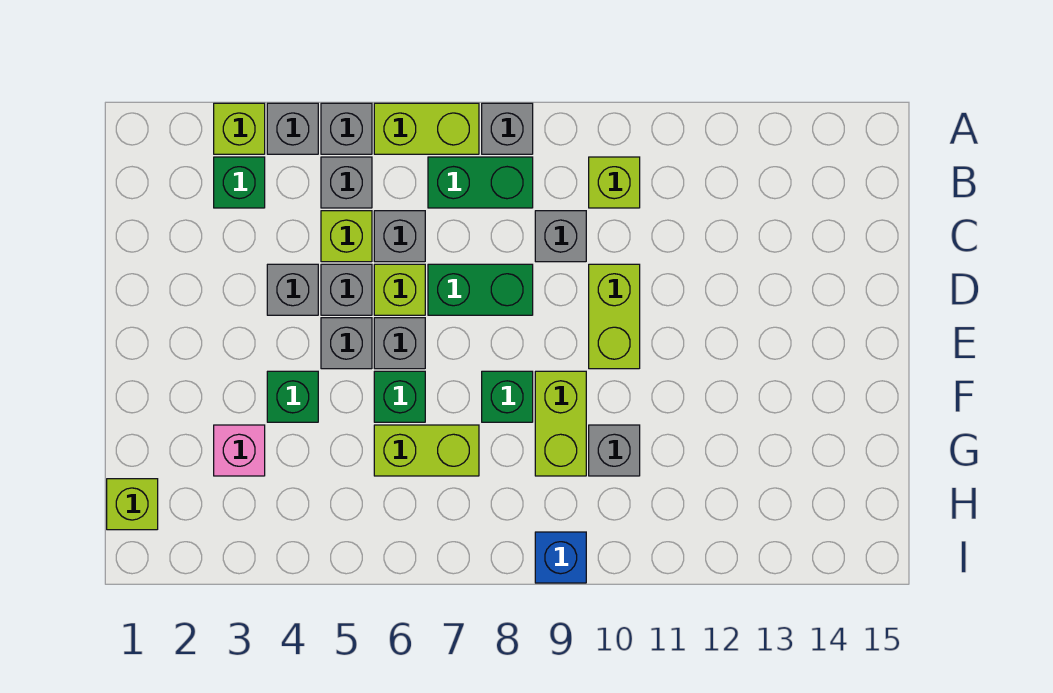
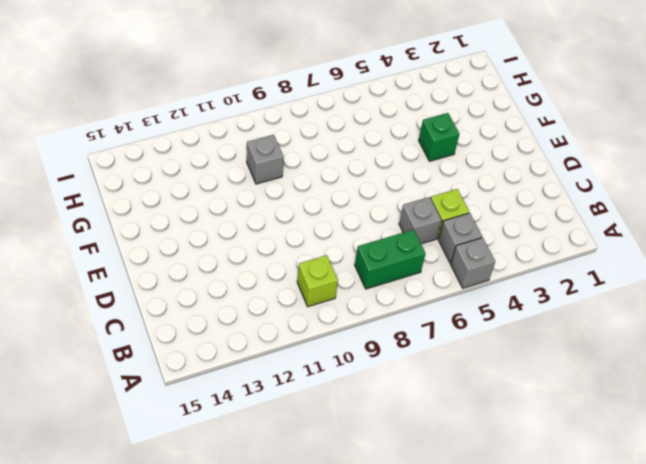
none -> lime brick A3 level 1
none -> grey brick A4 level 1
none -> lime brick A6:A7 level 1

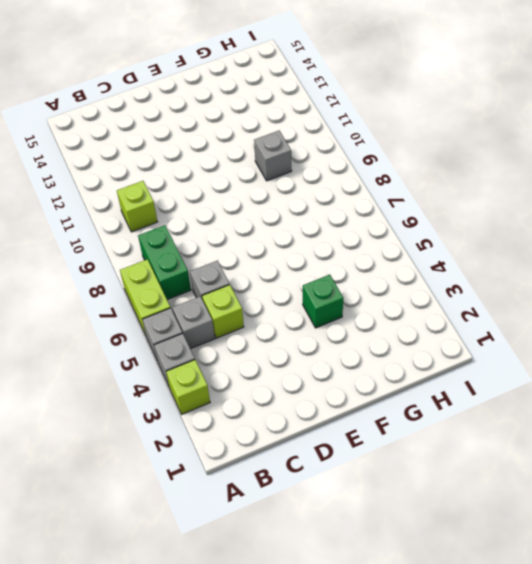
none -> grey brick A8 level 1
none -> green brick B3 level 1
none -> grey brick C9 level 1

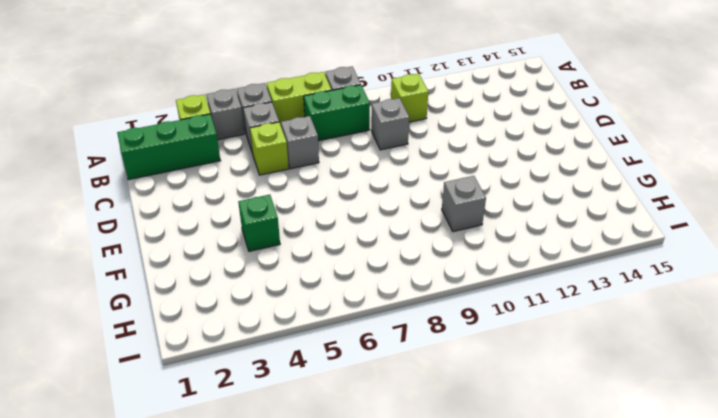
green brick B1:B3 level 1 -> green brick B3 level 1
none -> grey brick D4 level 1
none -> grey brick D5 level 1
none -> lime brick D6 level 1

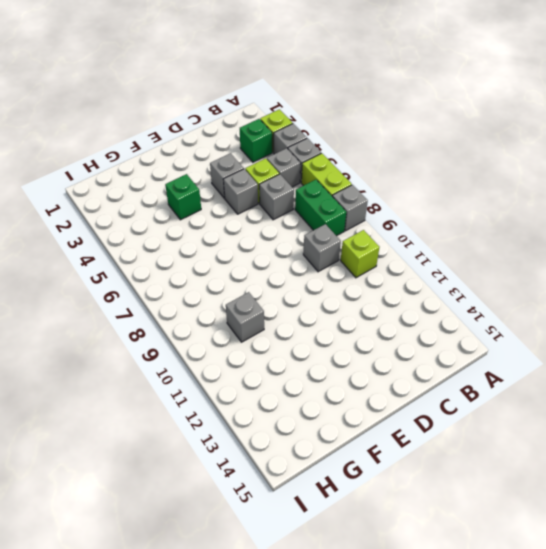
none -> lime brick D6 level 1
none -> green brick D7:D8 level 1
none -> lime brick D10:E10 level 1

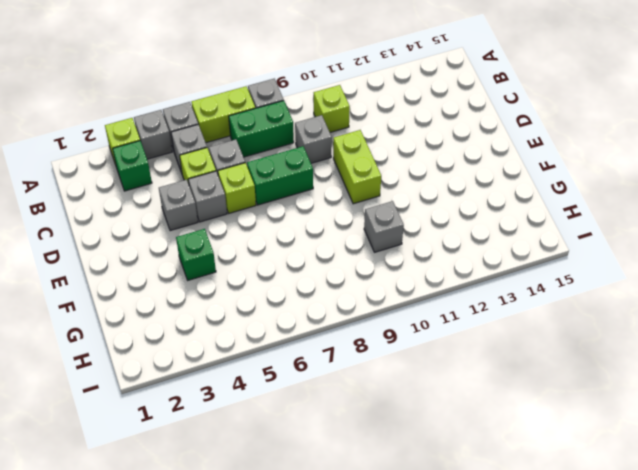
none -> grey brick E5 level 1
none -> grey brick E6 level 1
none -> green brick F6 level 1

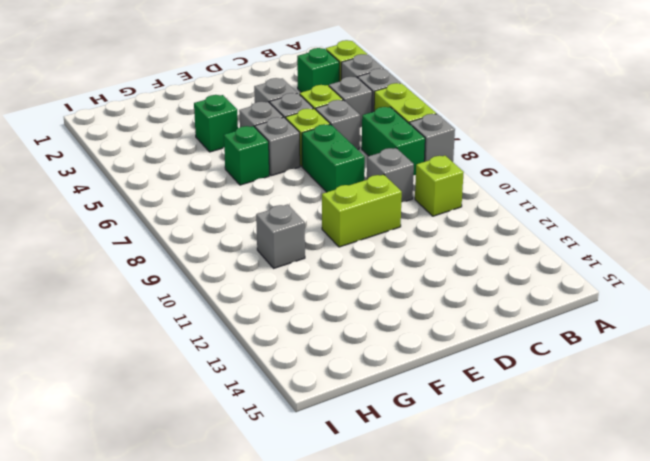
none -> green brick F8 level 1
none -> lime brick F9:G9 level 1
none -> pink brick G3 level 1

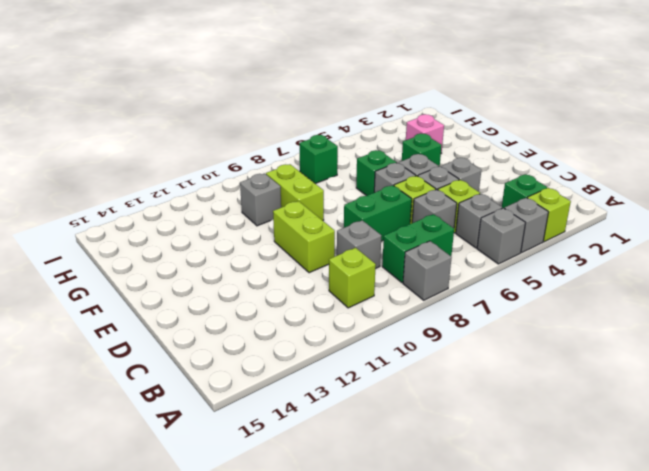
green brick H7 level 1 -> green brick F8 level 1
none -> lime brick A6:A7 level 1
none -> lime brick G6:G7 level 1
none -> lime brick H1 level 1

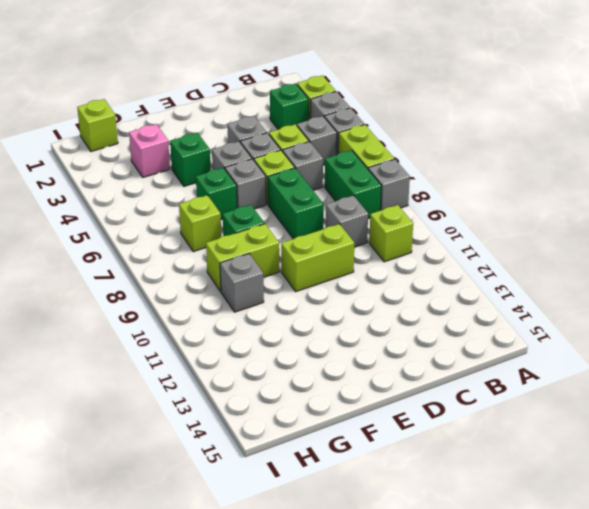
lime brick G7 level 1 -> lime brick G6:G7 level 1
none -> blue brick I9 level 1

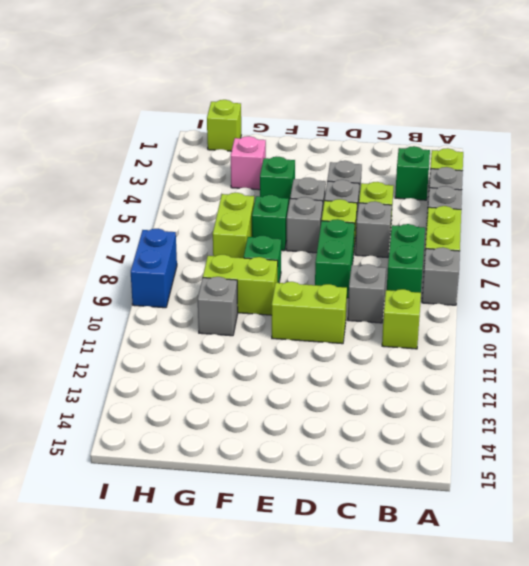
blue brick I8:I9 level 1 -> blue brick I9 level 1
none -> grey brick B5 level 1

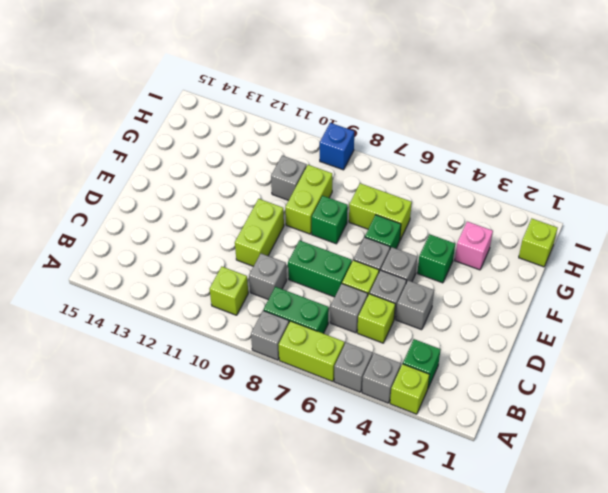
none -> grey brick B5 level 1

